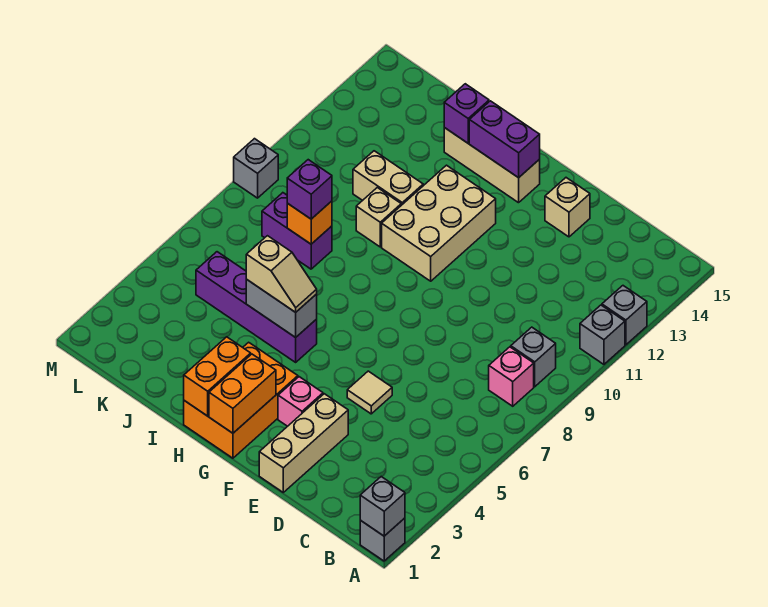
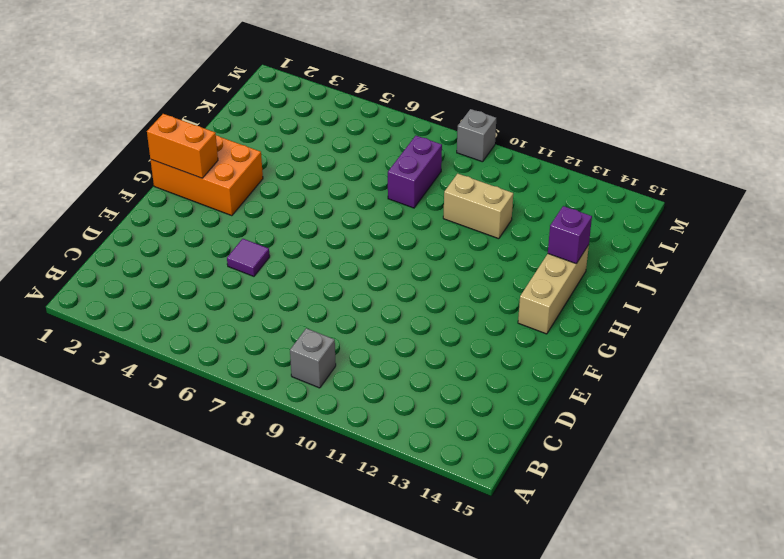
purple tile E5 level 1 -> tan tile E5 level 1
tan brick J10:J11 level 1 -> tan brick I11:J11 level 1
none -> grey brick A1 level 1
none -> grey brick A11 level 1
none -> grey brick A12 level 1

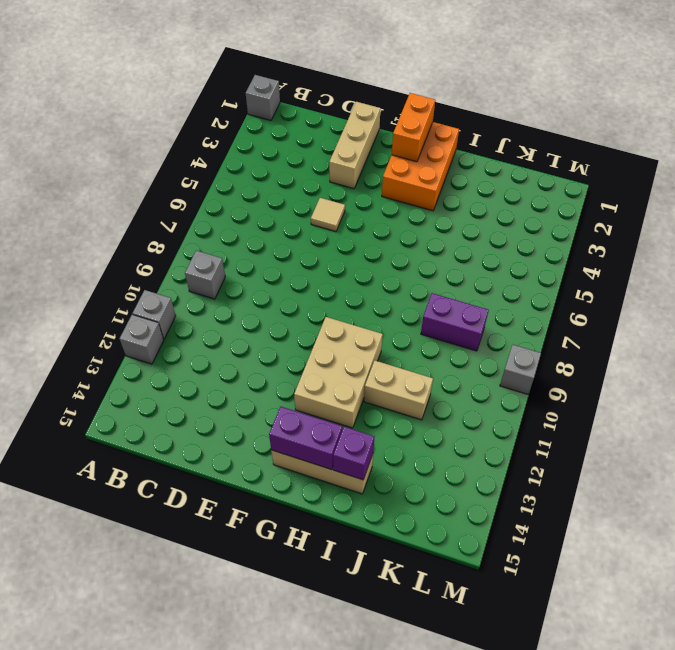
none -> pink brick B8 level 1
none -> tan brick E14 level 1
none -> pink brick F3 level 1

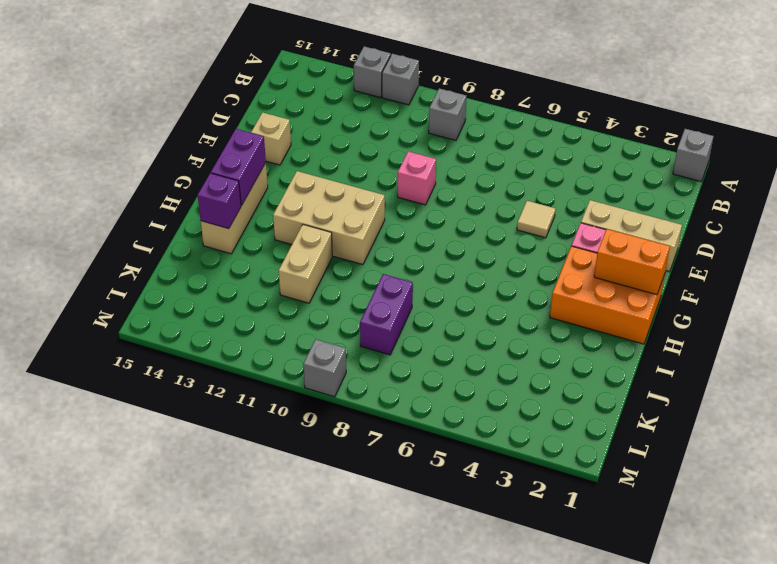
pink brick E9 level 1 -> pink brick B8 level 1
none -> purple brick H5:K5 level 1
none -> tan brick I10 level 1
none -> grey brick A1 level 2

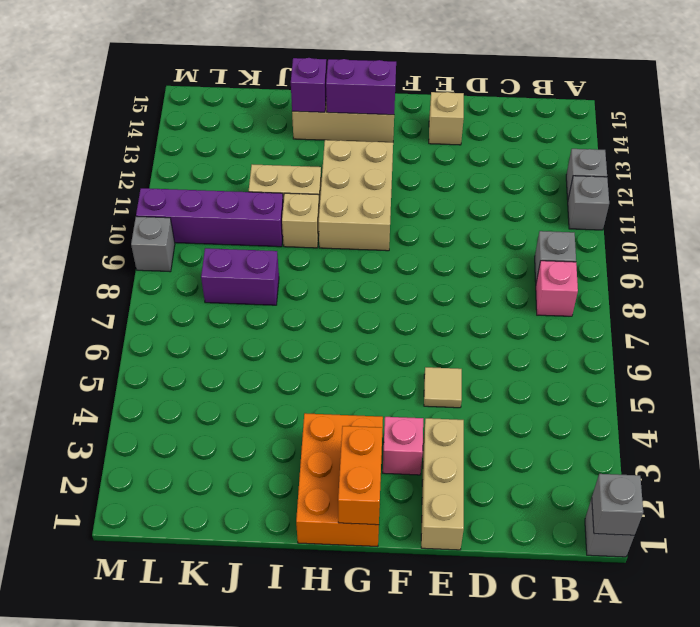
purple brick J10:M10 level 1 -> purple brick H5:K5 level 1
none -> orange brick H1:H2 level 2
none -> grey brick H5:I5 level 2
none -> orange brick J8 level 2

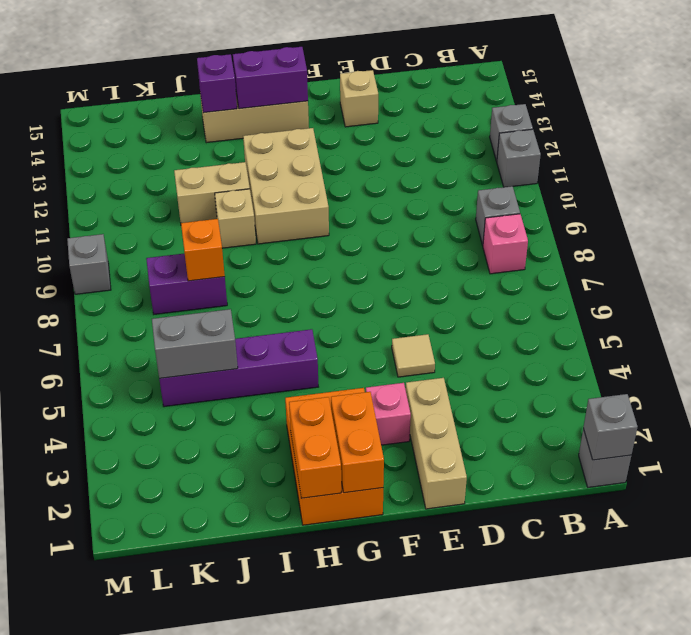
grey brick J5:K5 level 2 -> grey brick H5:I5 level 2
none -> tan slope H5:I5 level 3 top I
none -> purple brick J8 level 3

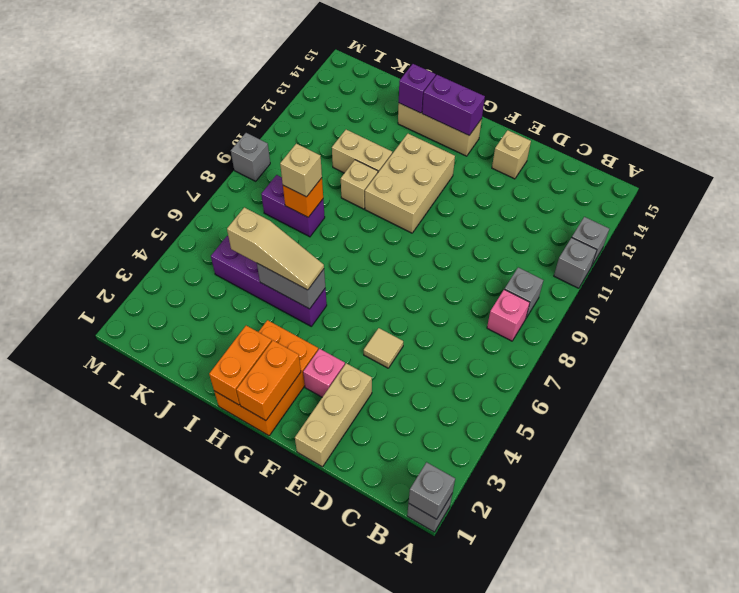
tan slope H5:J5 level 3 top J -> tan slope H5:I5 level 3 top I
tan brick J8 level 3 -> purple brick J8 level 3

